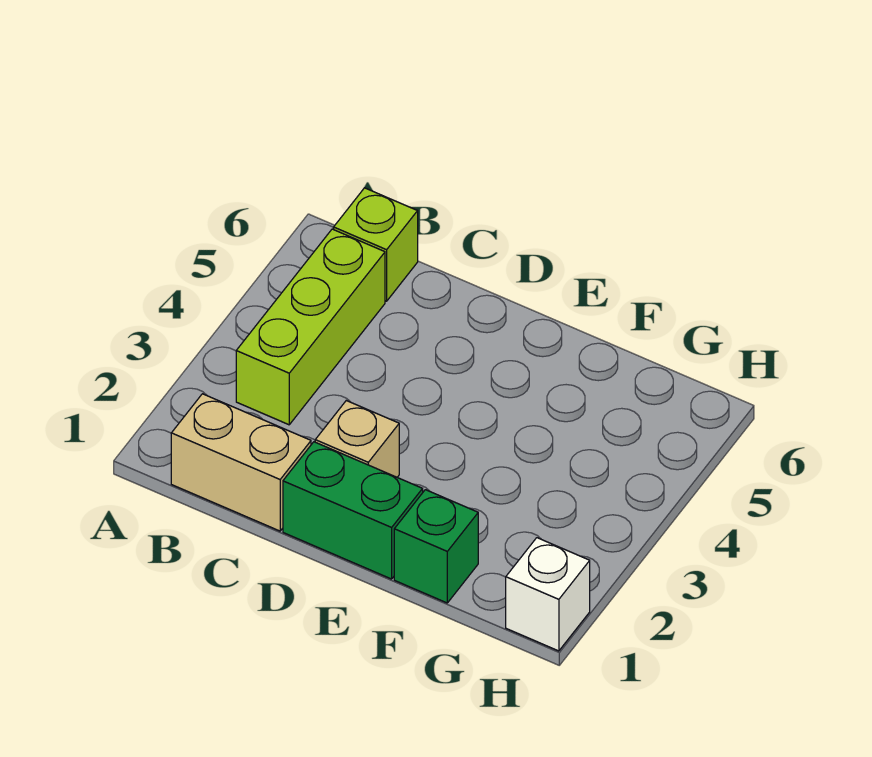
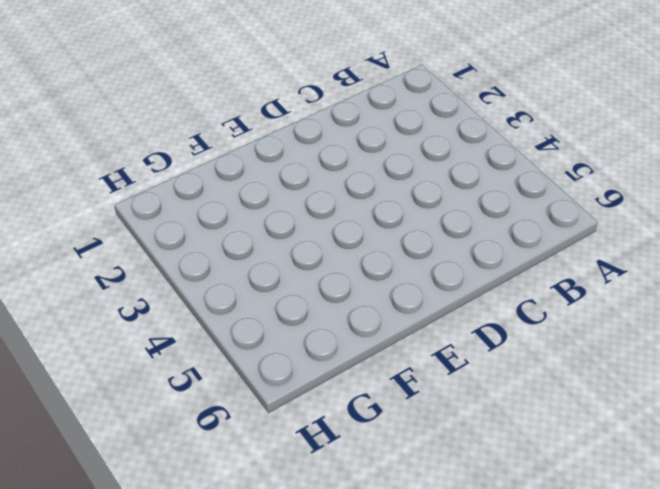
none -> tan brick B1:C1 level 1
none -> lime brick B3:B5 level 1

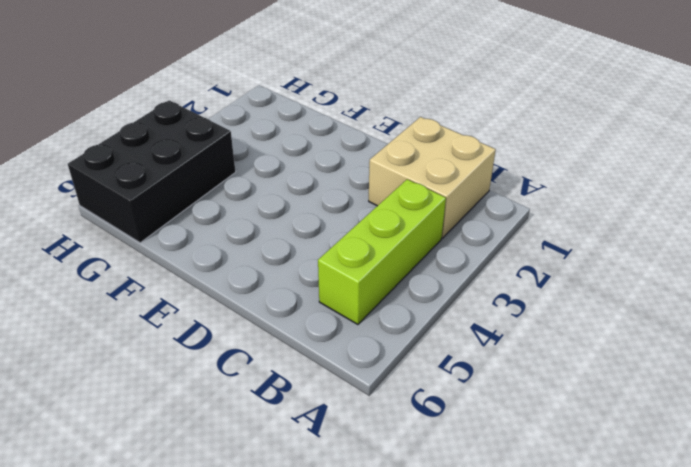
tan brick B1:C2 level 1 -> tan brick B1:C1 level 1
black brick G4:H6 level 1 -> none
none -> lime brick B6 level 1
none -> green brick D1:E1 level 1

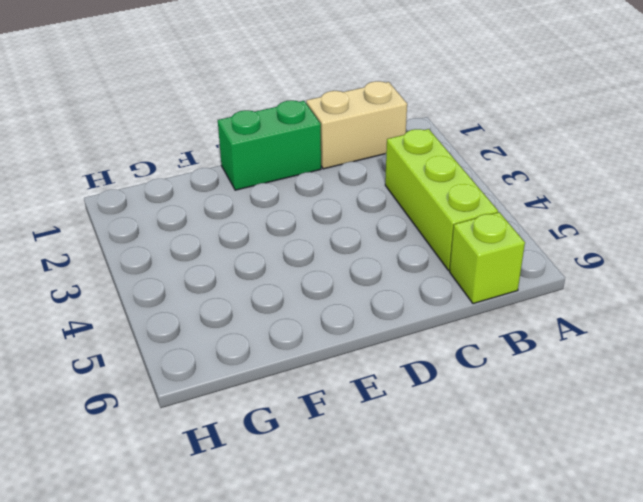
none -> tan brick D2 level 1
none -> green brick F1 level 1

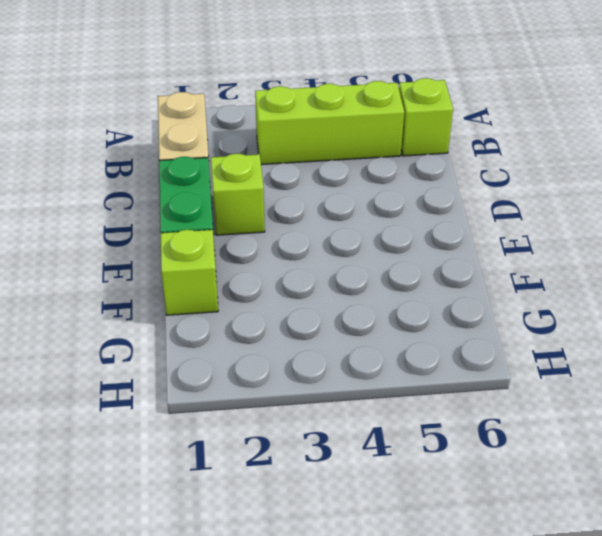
lime brick D2 level 1 -> tan brick D2 level 1
lime brick F1 level 1 -> green brick F1 level 1
none -> white brick H1 level 1

